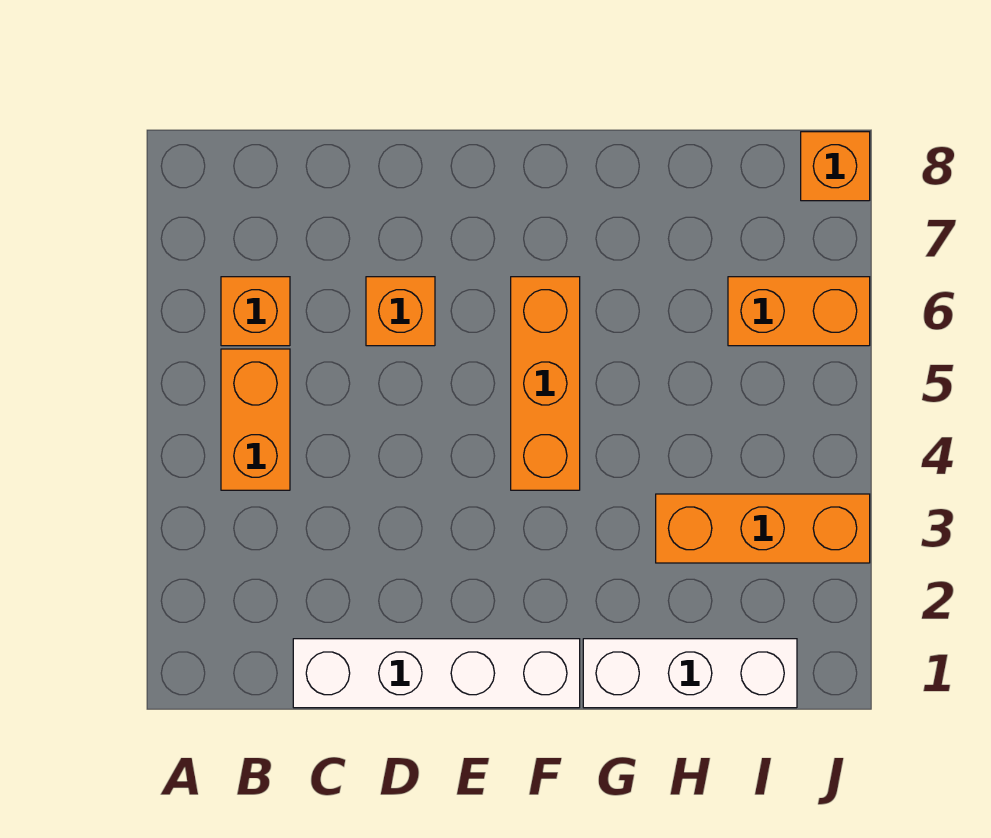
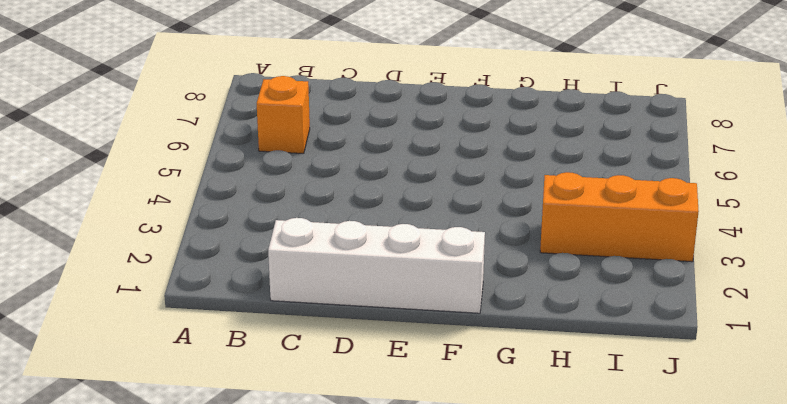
none -> orange brick B4:B5 level 1
none -> orange brick D6 level 1

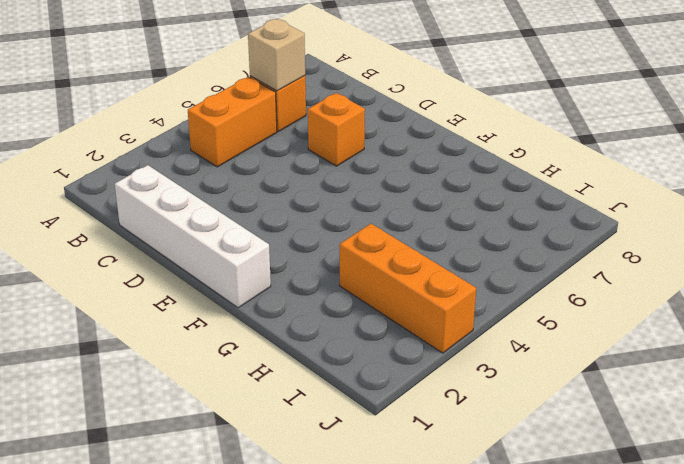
tan brick B6 level 2 -> none
none -> orange brick F4:F6 level 1
none -> white brick G1:I1 level 1

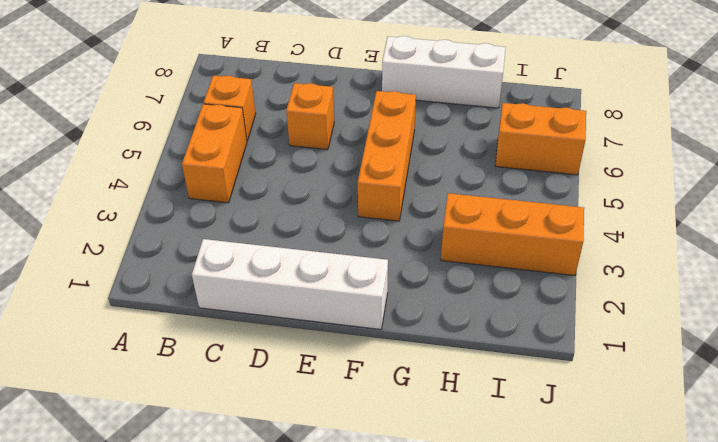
white brick F8:H8 level 1 -> white brick G1:I1 level 1
none -> orange brick J8 level 1

